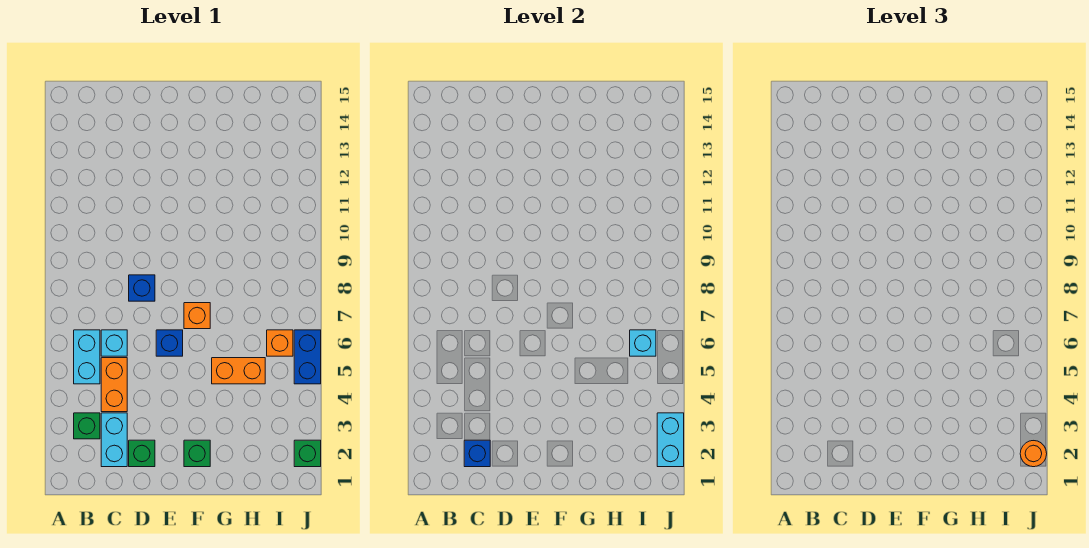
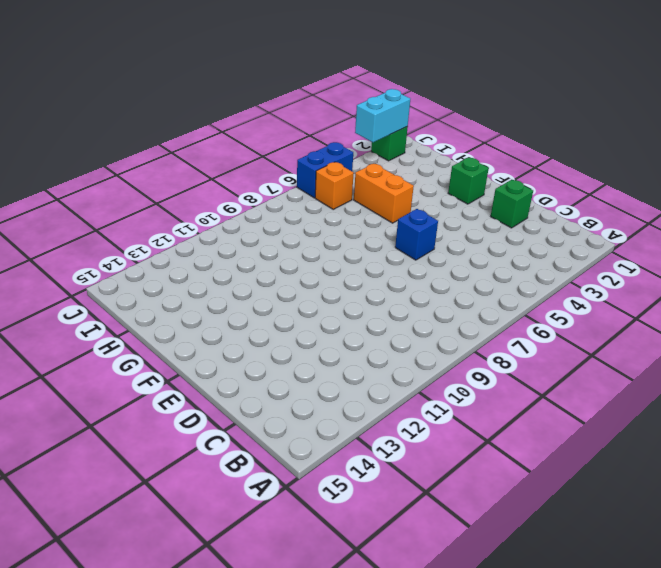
none -> green brick B3 level 1
none -> cyan brick B5:B6 level 1
none -> cyan brick C2:C3 level 1

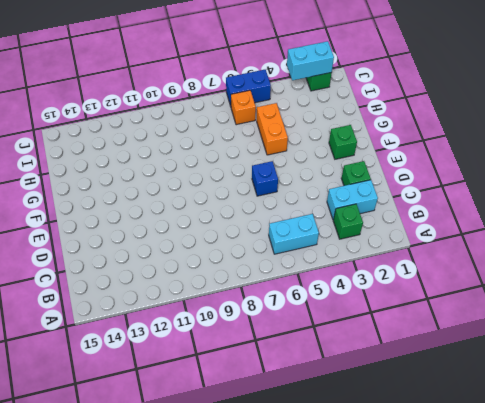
none -> orange brick C4:C5 level 1
none -> cyan brick C6 level 1
none -> blue brick D8 level 1

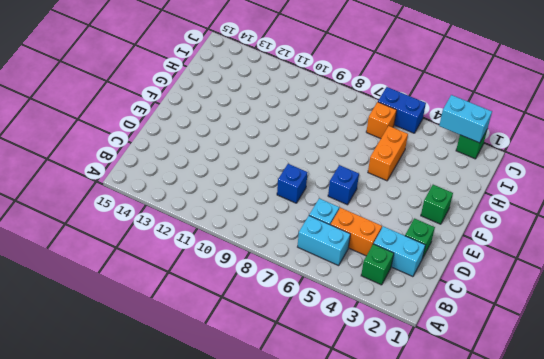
none -> orange brick F7 level 1
none -> blue brick C2 level 2
none -> cyan brick I6 level 2

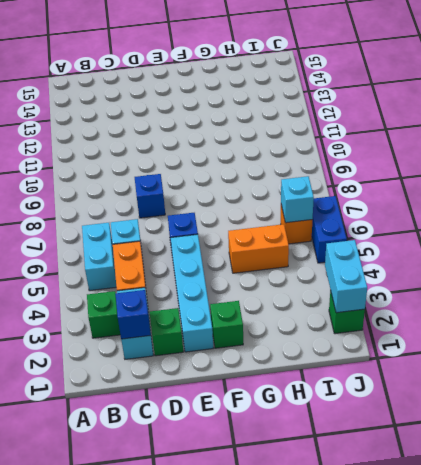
cyan brick E2:E5 level 1 -> none
none -> orange brick F7 level 1
none -> orange round brick J2 level 3

